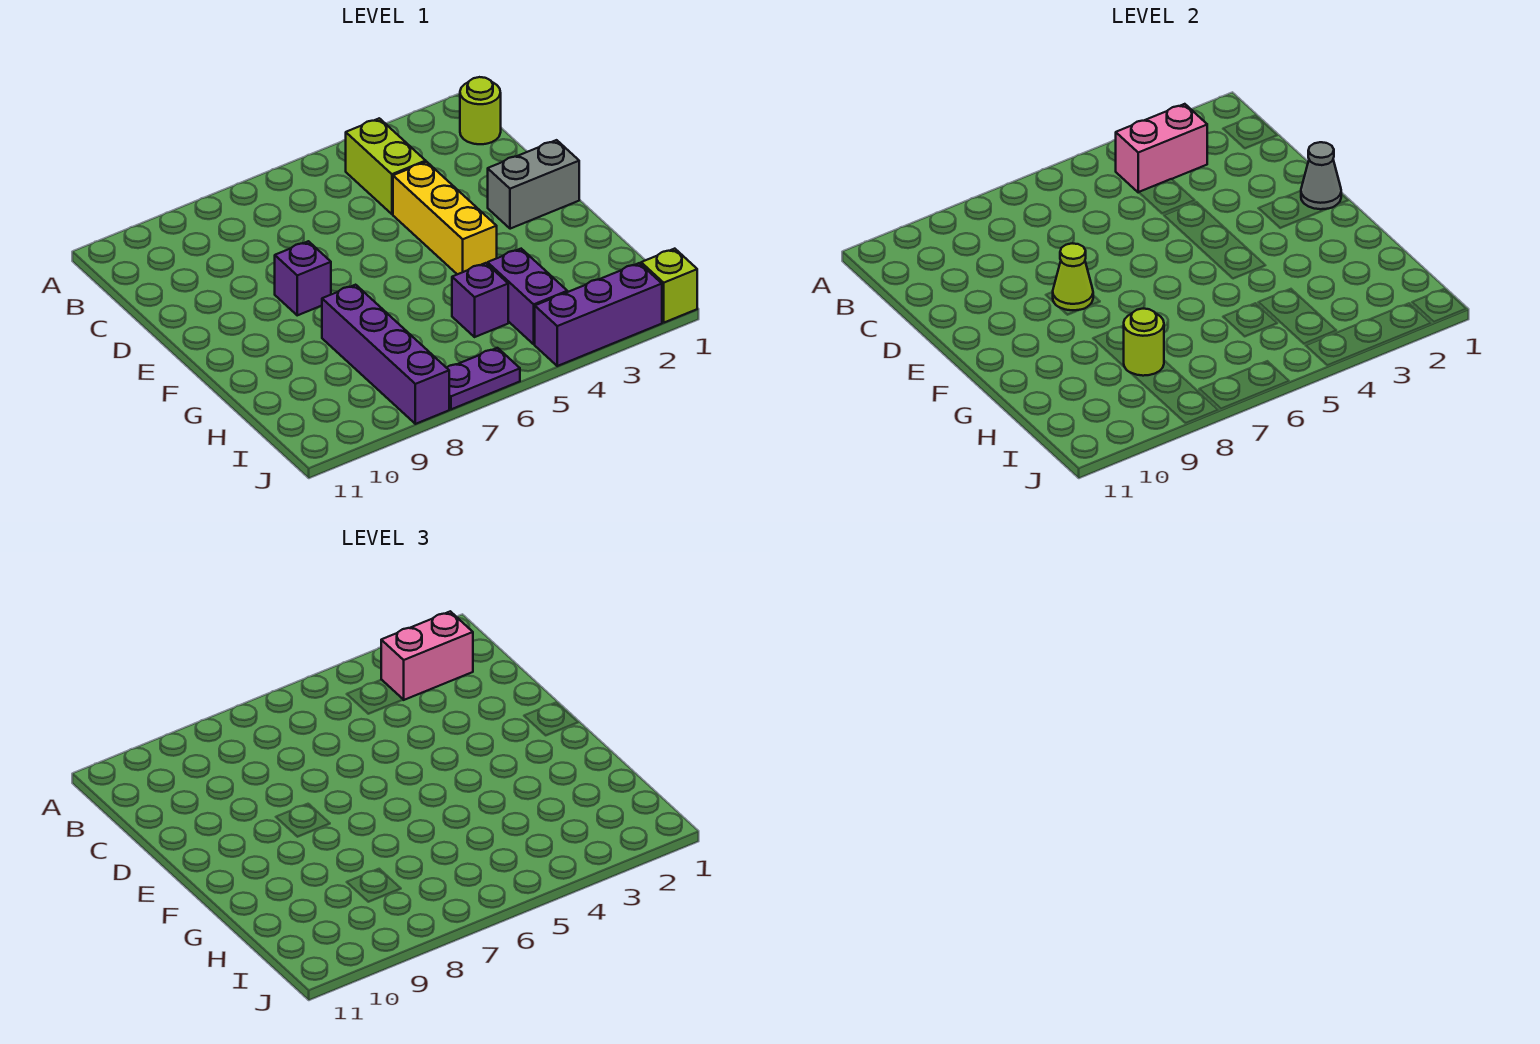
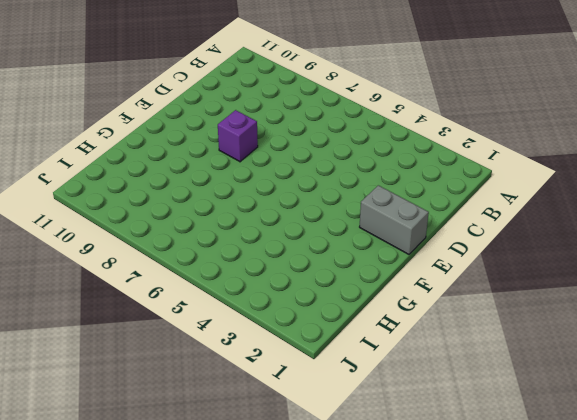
none -> lime round brick B1 level 1
none -> lime brick B4:C4 level 1
none -> yellow brick D4:F4 level 1

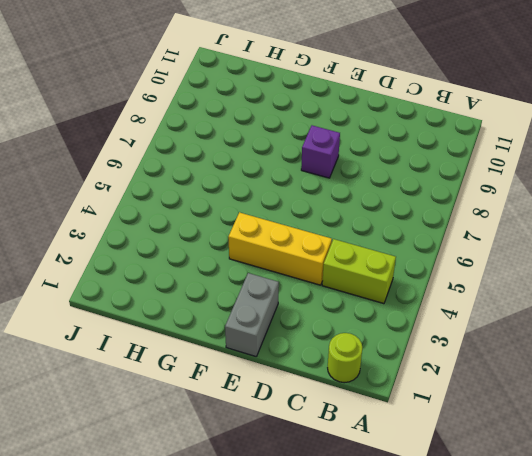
none -> purple brick G8:J8 level 1
none -> purple brick H4:I4 level 1
none -> purple brick H5 level 1

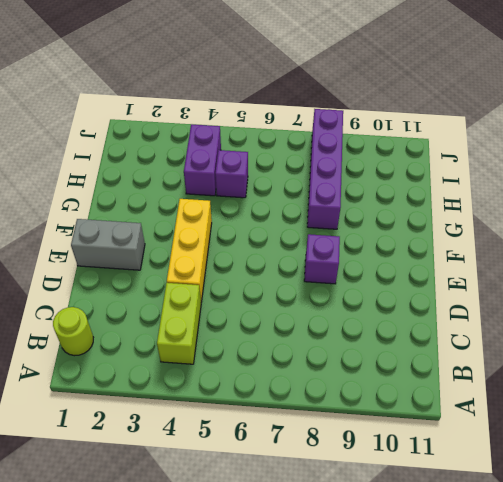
none -> lime brick J1 level 1
none -> purple brick J2:J4 level 1
none -> purple plate J6:J7 level 1

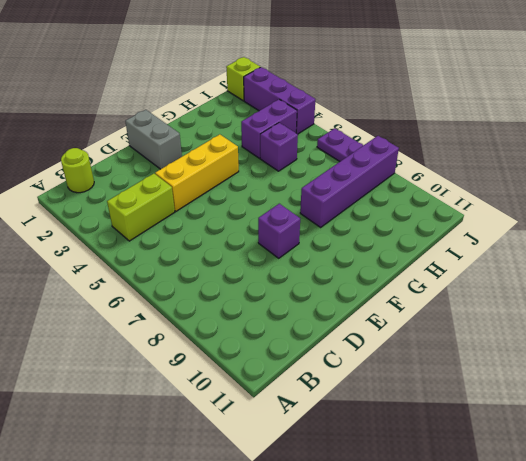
none -> pink brick B3:B4 level 2
none -> grey cone E1 level 2
none -> lime cone E8 level 2

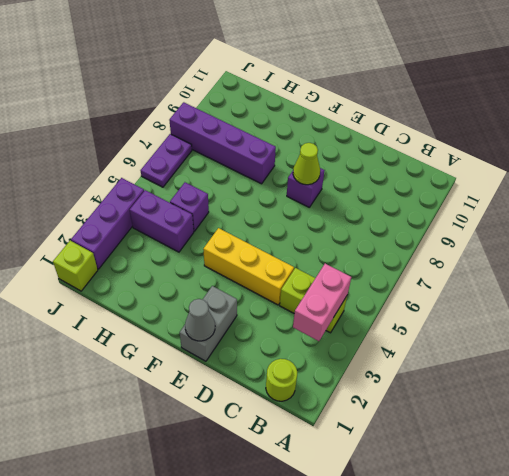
none -> lime round brick H8 level 2
none -> pink brick B2:B3 level 3

